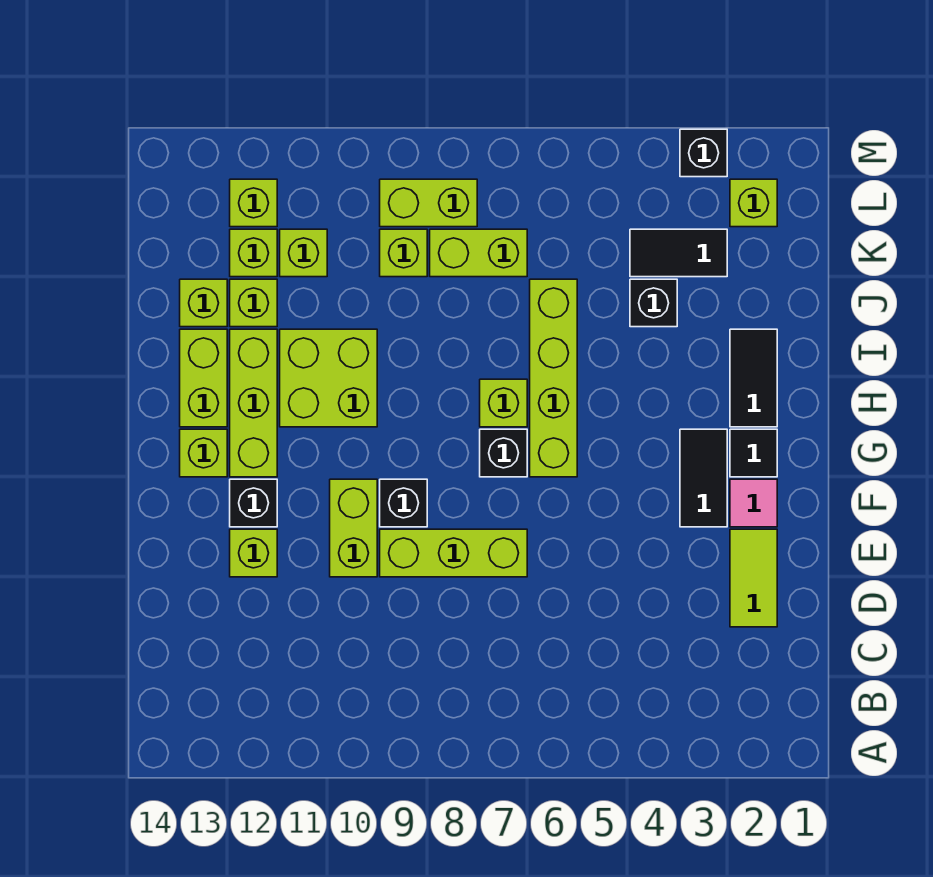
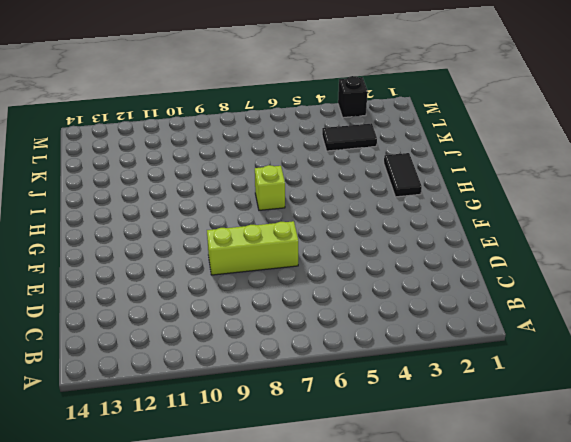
none -> lime tile D2:E2 level 1
none -> lime brick E10:F10 level 1
none -> lime brick E12 level 1

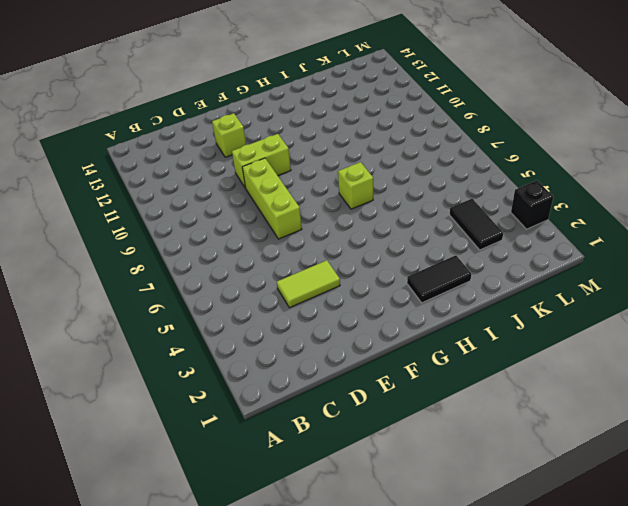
lime tile D4:E4 level 1 -> lime tile D2:E2 level 1
none -> pink tile F2 level 1
none -> black tile F3:G3 level 1
none -> black brick F9 level 1

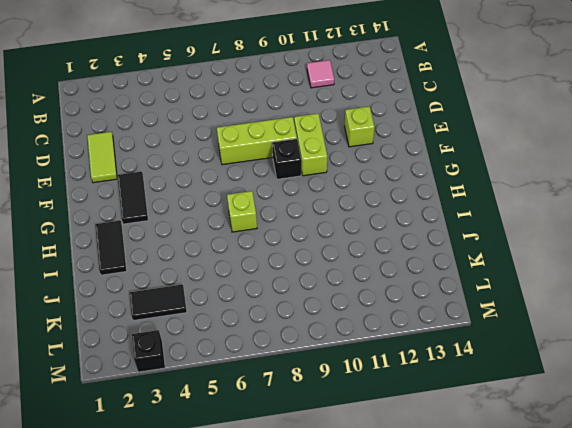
pink tile B11 level 1 -> pink tile F2 level 1
none -> black brick F12 level 1
none -> black tile G2 level 1
none -> lime brick G6:J6 level 1

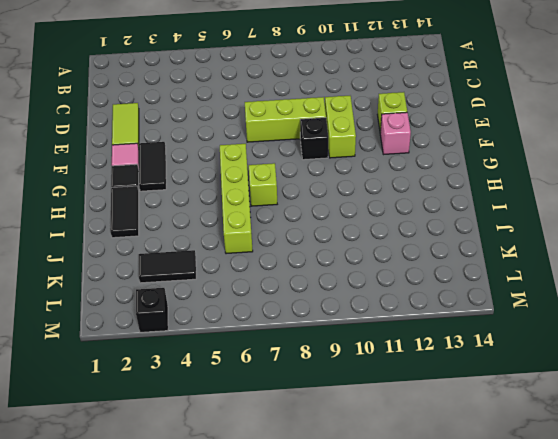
pink brick F12 level 1 -> black brick F12 level 1
none -> black brick G7 level 1
none -> lime brick G12:I12 level 1
none -> lime brick G13 level 1

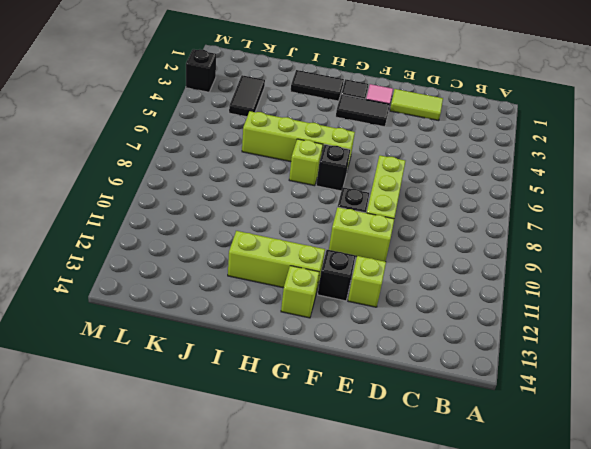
none -> lime brick H10:I11 level 1
none -> lime brick H13:I13 level 1
none -> black brick J4 level 1

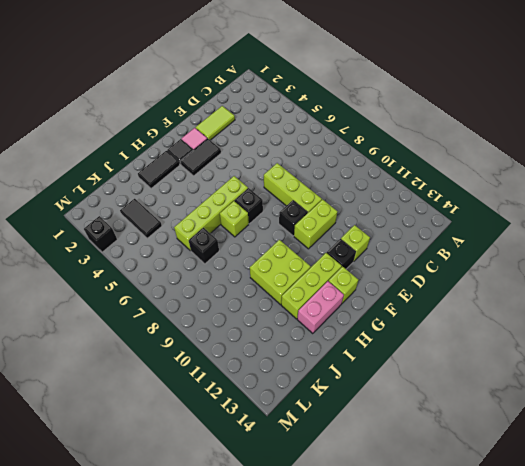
pink brick H13:I13 level 1 -> lime brick H13:I13 level 1
black brick J7 level 1 -> black brick J4 level 1
none -> lime brick J12 level 1
none -> lime brick J13 level 1
none -> lime brick K7:K8 level 1

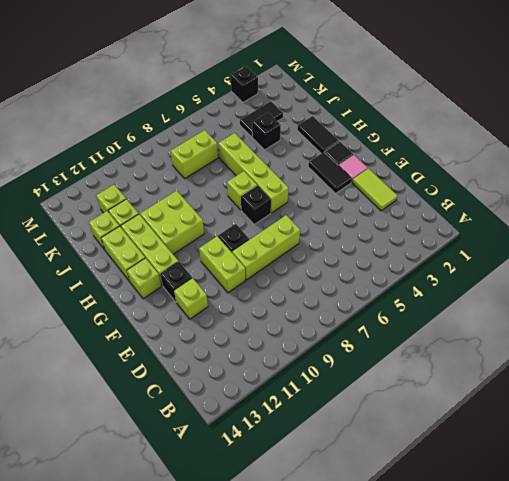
none -> lime brick K9 level 1
none -> lime brick K11 level 1
none -> lime brick L2 level 1

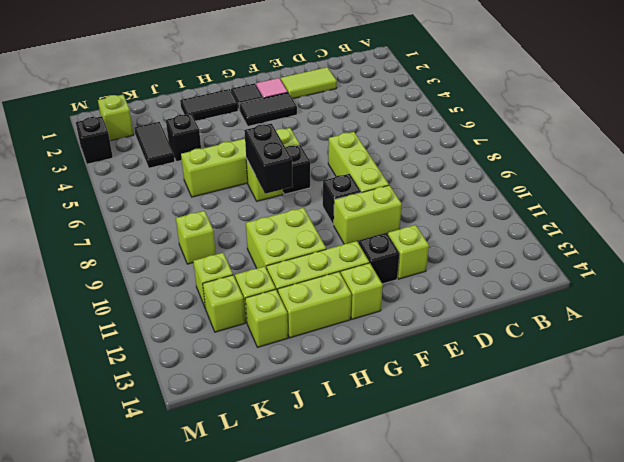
black brick H7:H8 level 2 -> none
none -> lime brick K7:K8 level 1
none -> lime brick L8:L9 level 1
none -> lime brick L12 level 1

